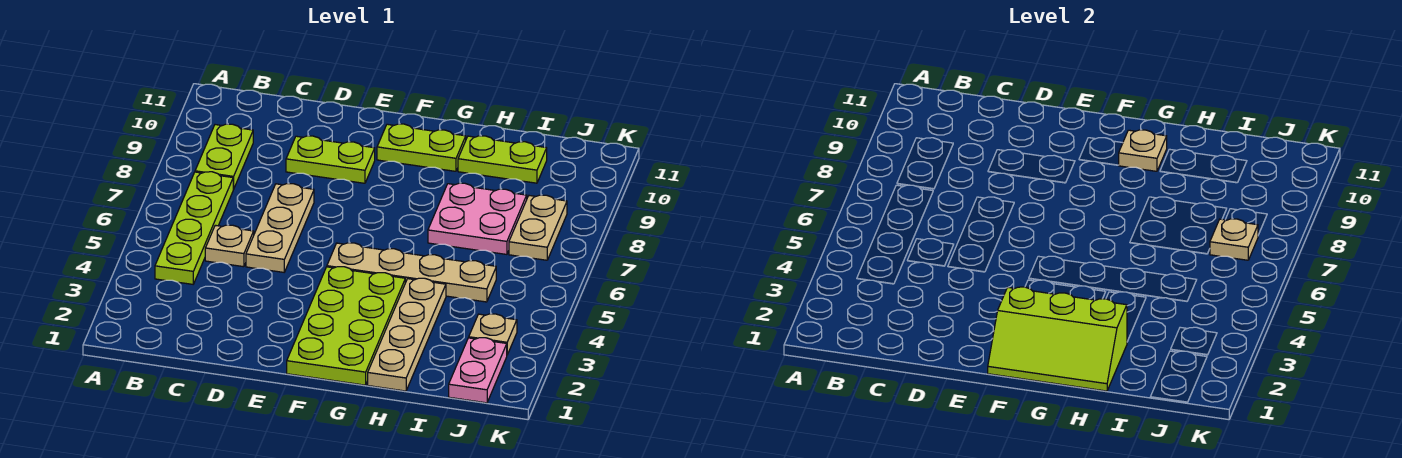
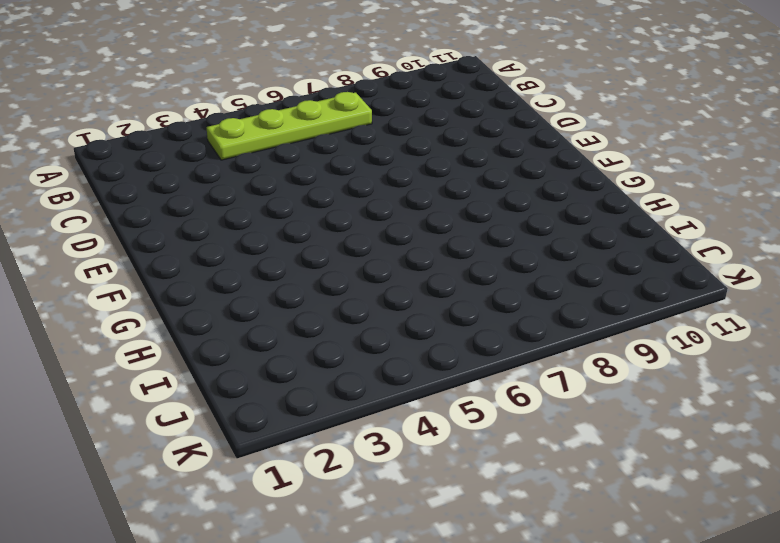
none -> lime plate B8:B9 level 1
none -> tan plate C5 level 1
none -> tan plate D5:D7 level 1

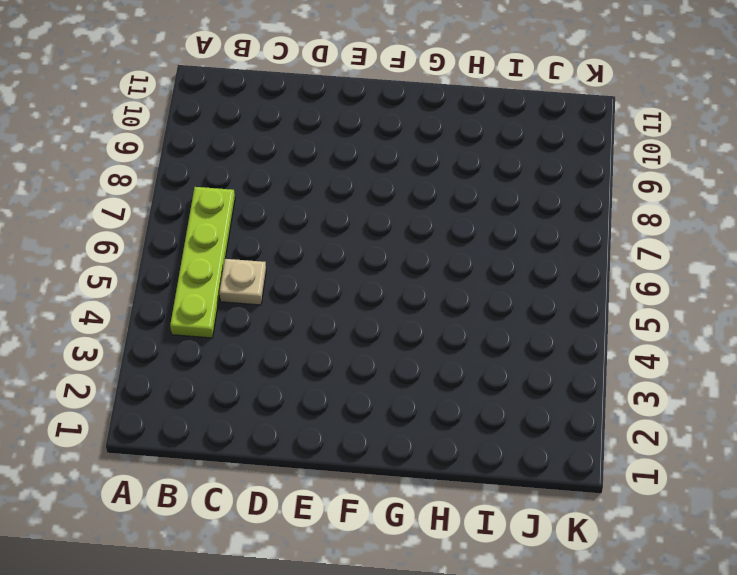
none -> lime plate B8:B9 level 1
none -> tan plate D5:D7 level 1
none -> lime plate D9:E9 level 1

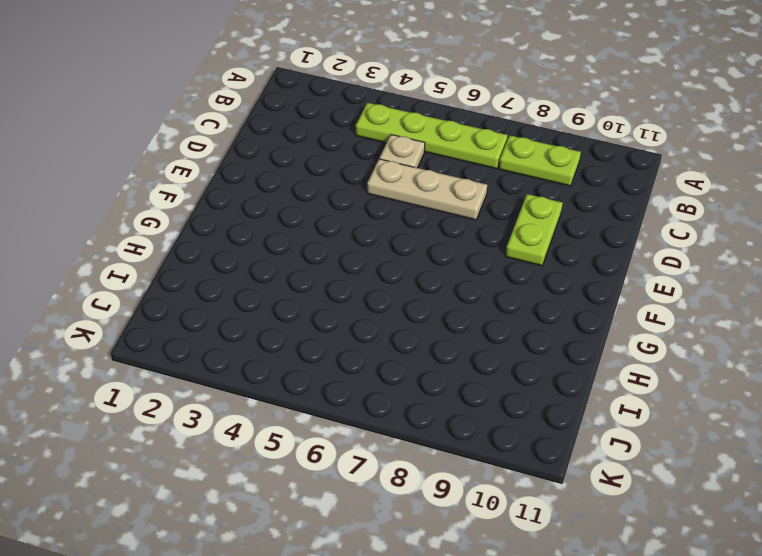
none -> lime plate F1:G4 level 1
none -> tan plate F5:I5 level 1
none -> lime plate F10:G10 level 1

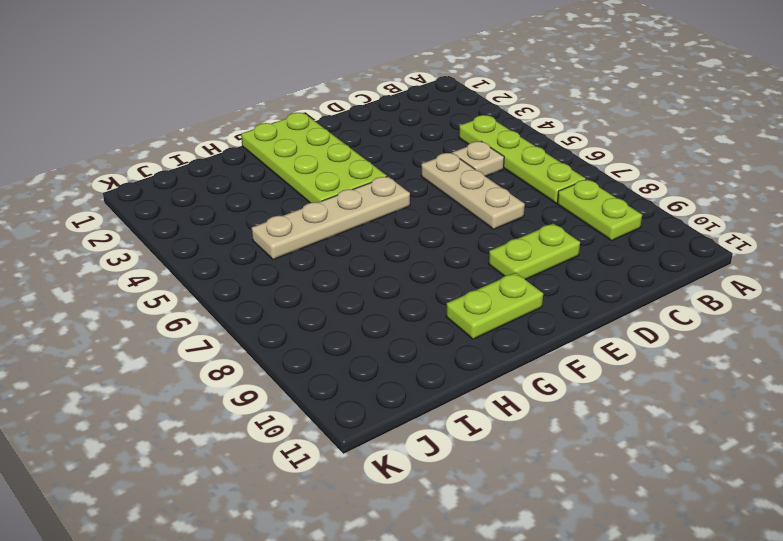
none -> tan plate H1:H4 level 1
none -> pink plate H7:I8 level 1
none -> lime plate H10:I10 level 1

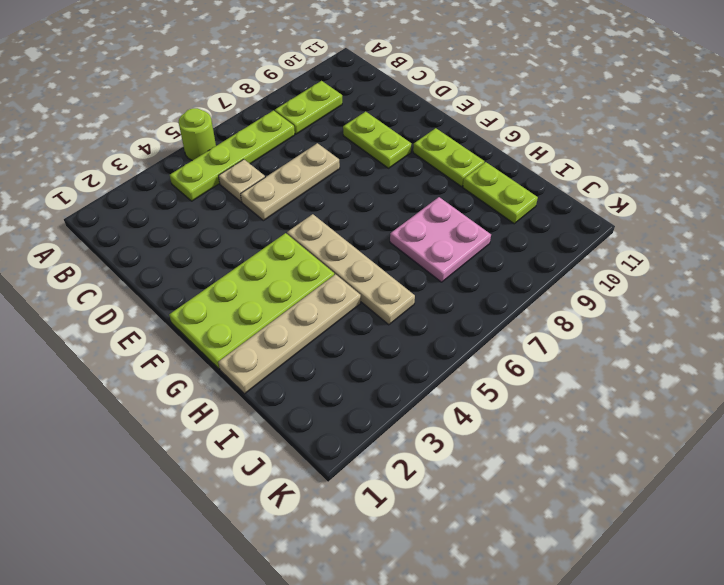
lime round brick A5 level 1 -> none
none -> pink plate J1:J2 level 1
none -> tan plate J3 level 1
none -> tan plate J7:J8 level 1

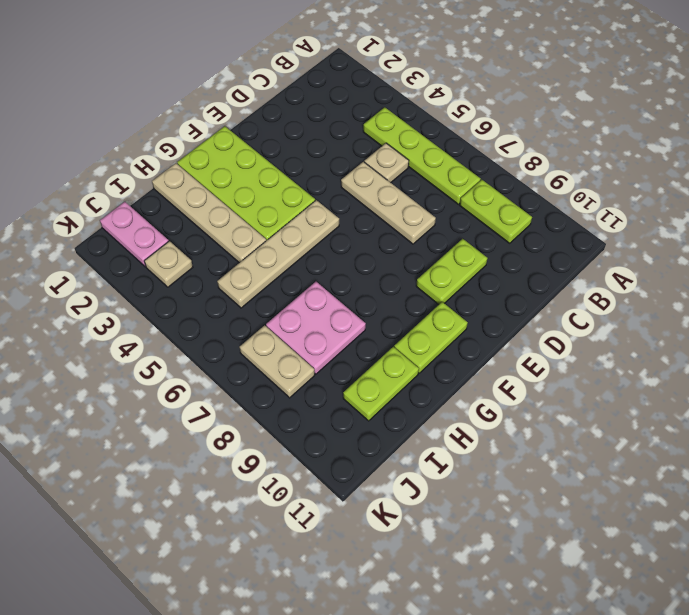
none -> lime slope F1:H2 level 2 top 2
none -> tan plate G10 level 2
none -> tan plate J7 level 2

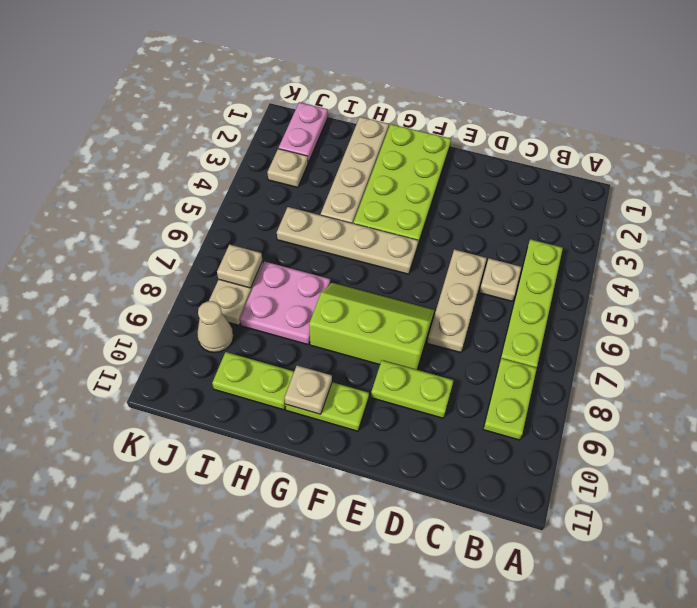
lime slope E7:G8 level 1 top 8 -> lime slope F1:H2 level 2 top 2
tan cone J9 level 1 -> none

